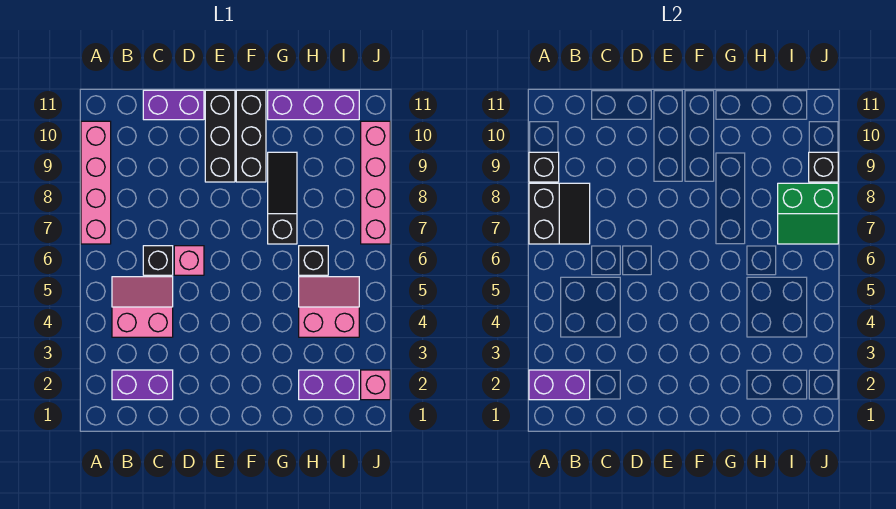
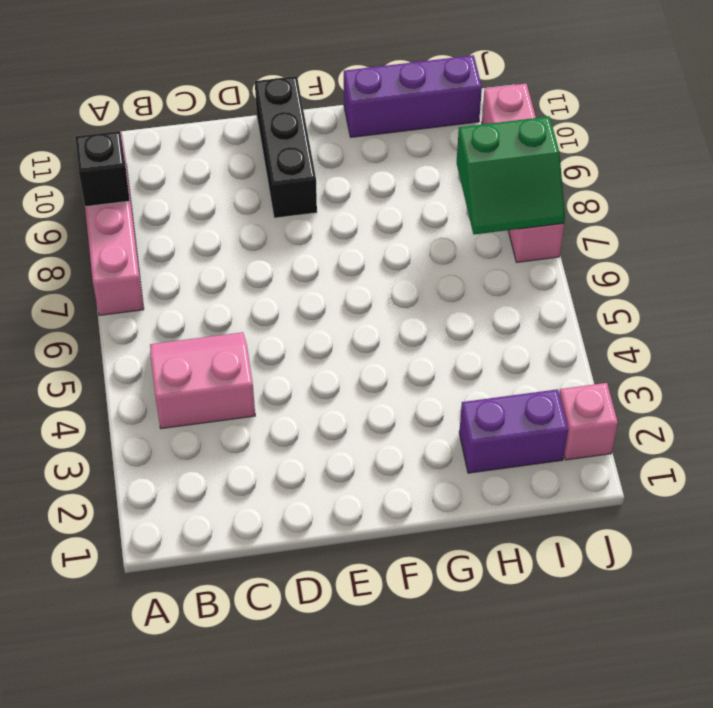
none -> purple brick B2:C2 level 1
none -> black brick C6 level 1
none -> purple brick C11:D11 level 1

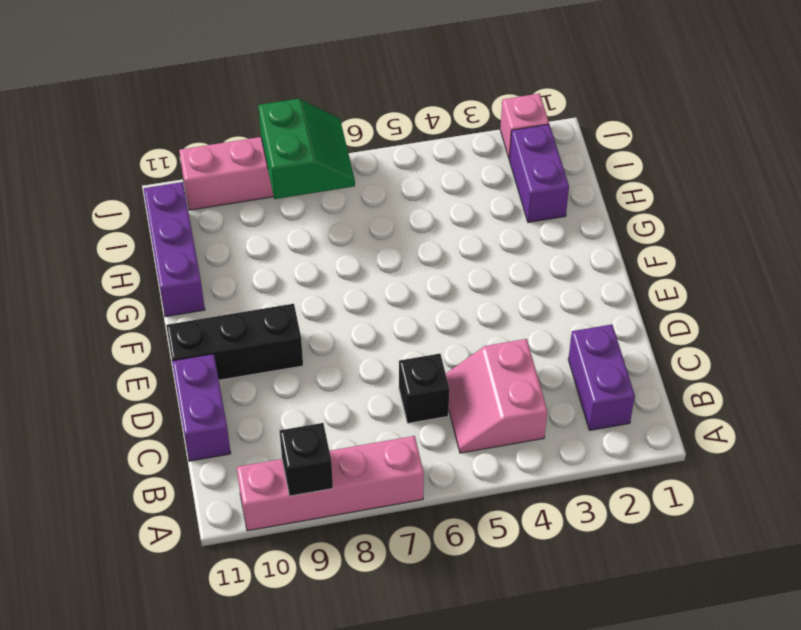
none -> pink brick D6 level 1
none -> black brick F9:F11 level 1
none -> black slope G7:G9 level 1 top 7

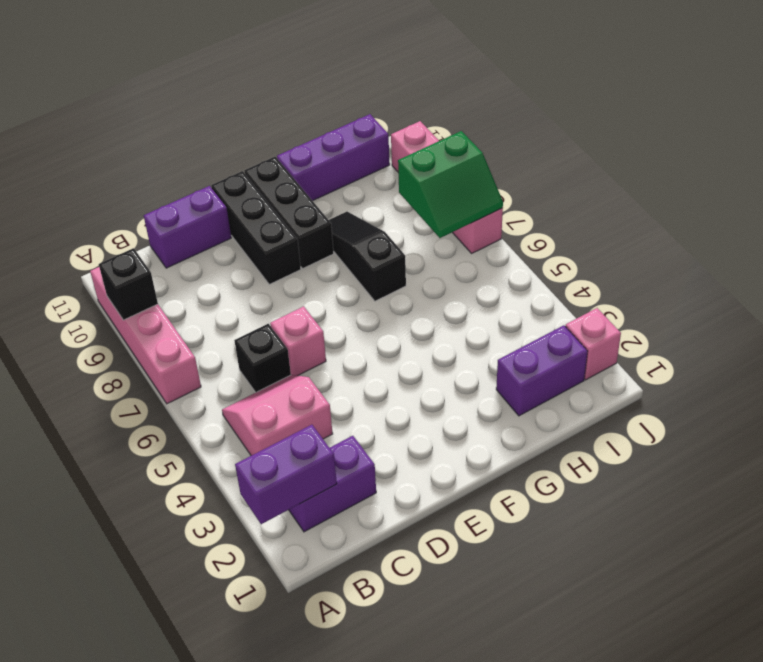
none -> pink slope H4:I5 level 1 top 4
none -> black brick H6 level 1
none -> black slope A7:B8 level 2 top A

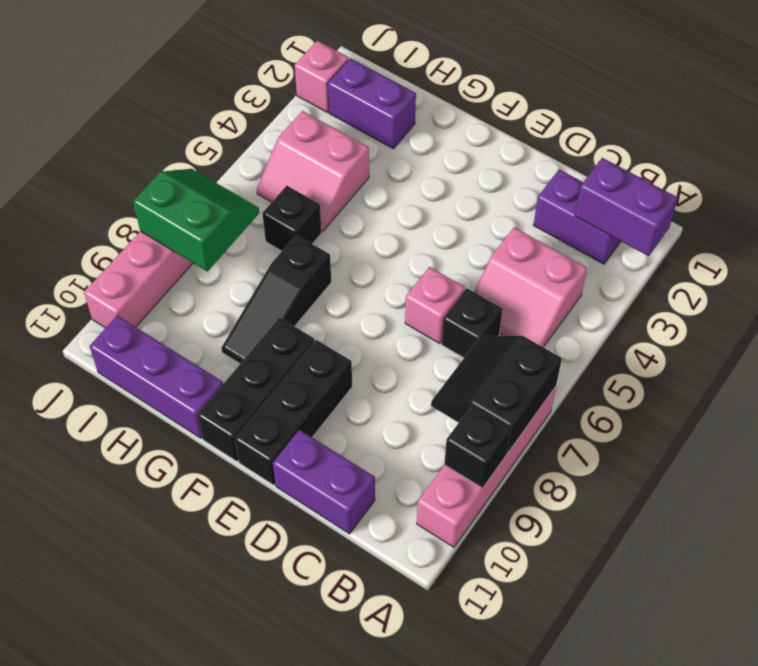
none -> black brick J9 level 2

